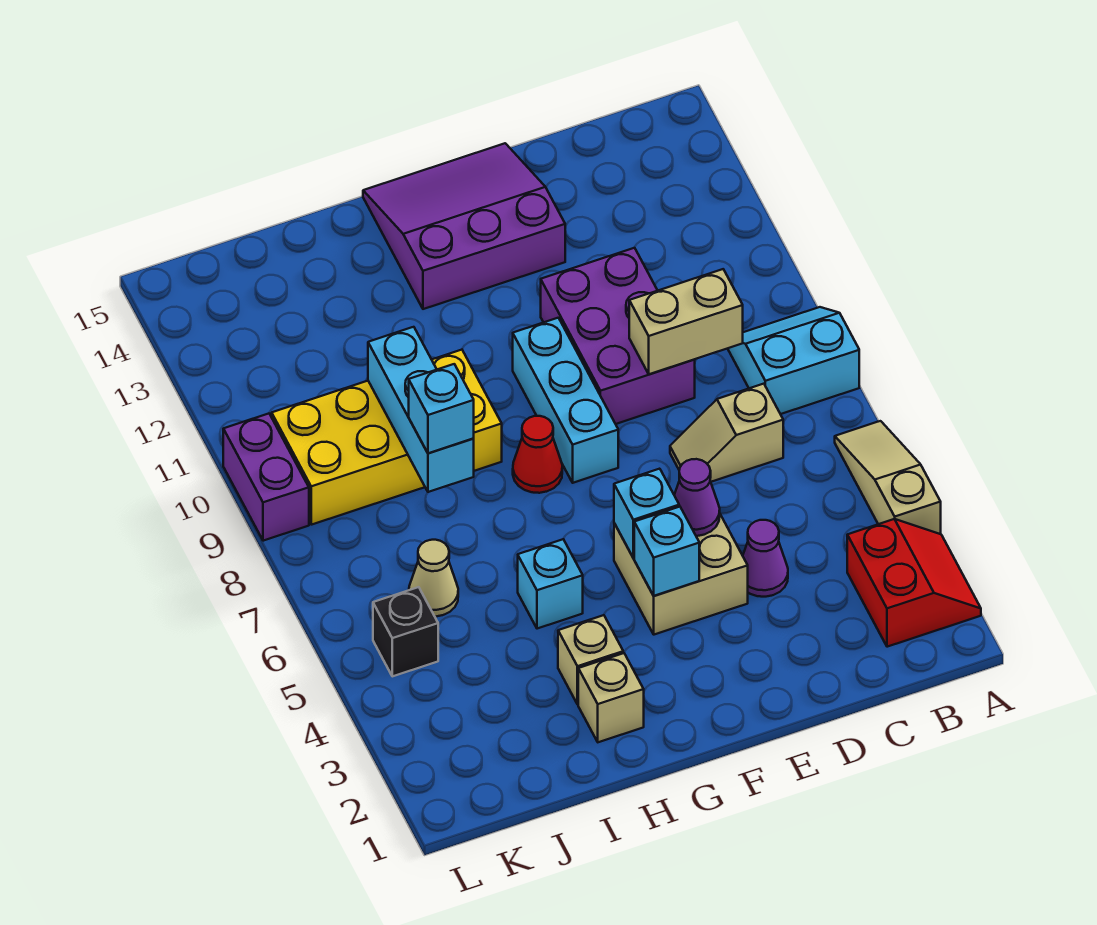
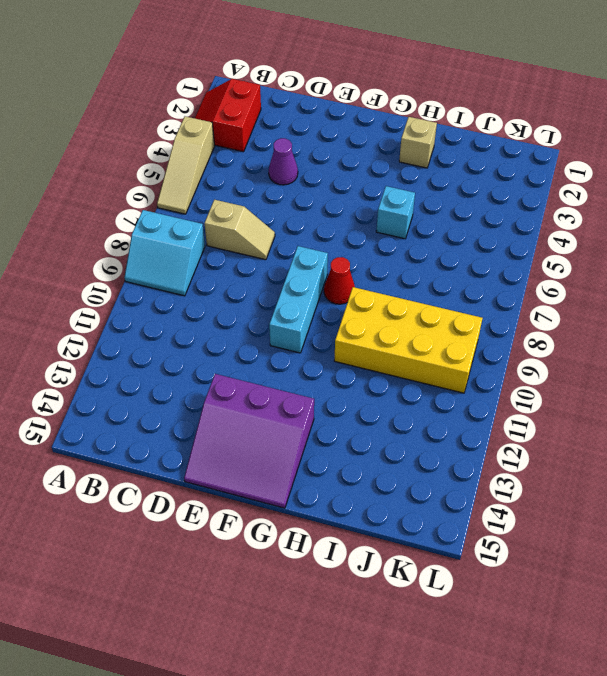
none -> purple brick D9:E11 level 1
none -> tan brick E4:F5 level 1
none -> tan brick H3 level 1

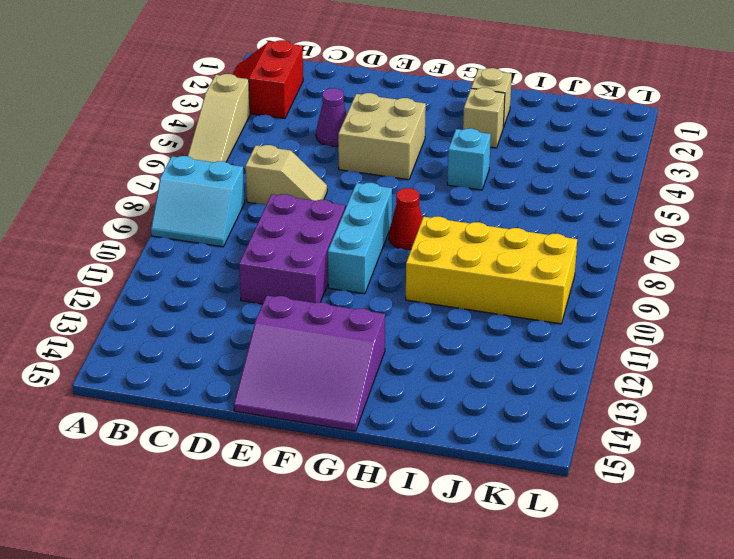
none -> tan cone J6 level 1
none -> black brick K5 level 1
none -> purple brick L9:L10 level 1

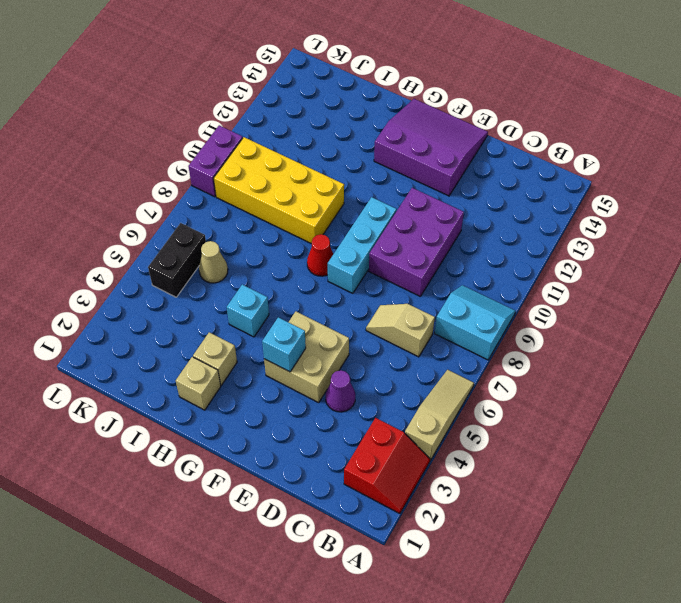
black brick K5:K6 level 1 -> black brick K5 level 1
none -> tan brick C9:D9 level 2
none -> purple cone E5 level 2
none -> cyan brick F5 level 2

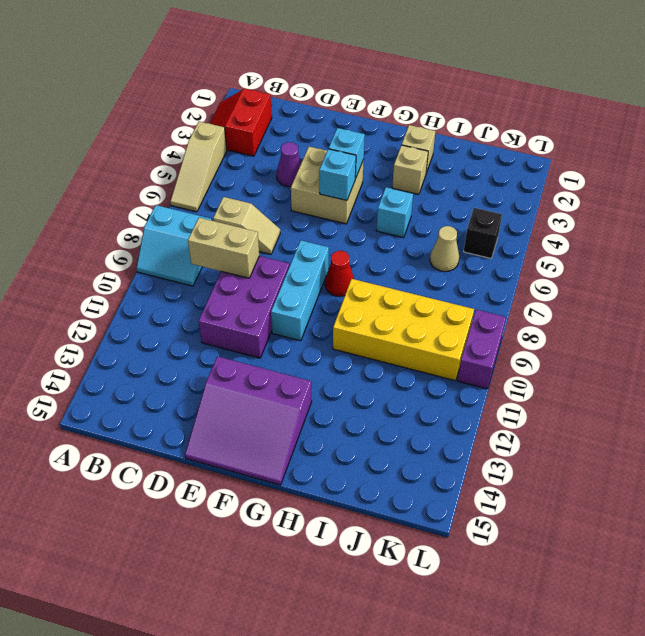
none -> purple cone E5 level 2
none -> cyan brick I8:I10 level 2
none -> cyan brick I8 level 3

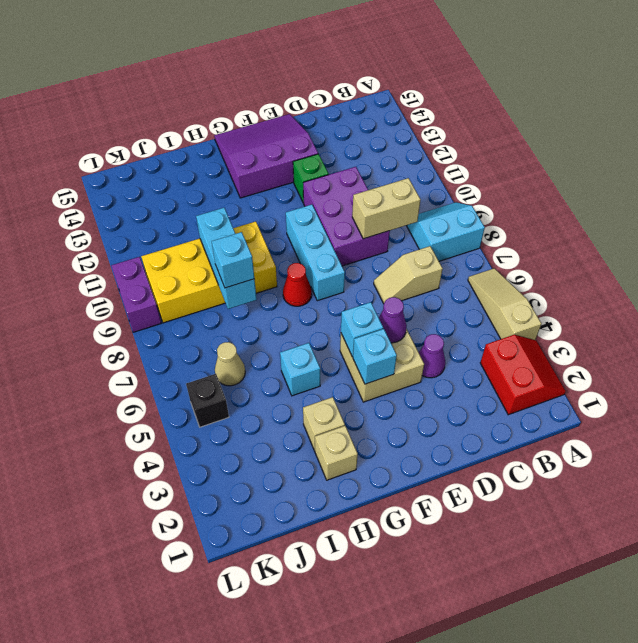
green brick E12 level 1 -> none

